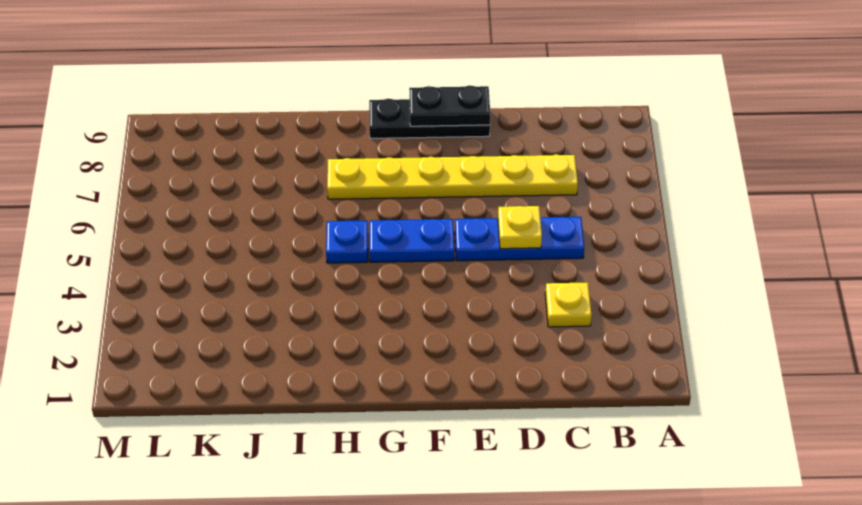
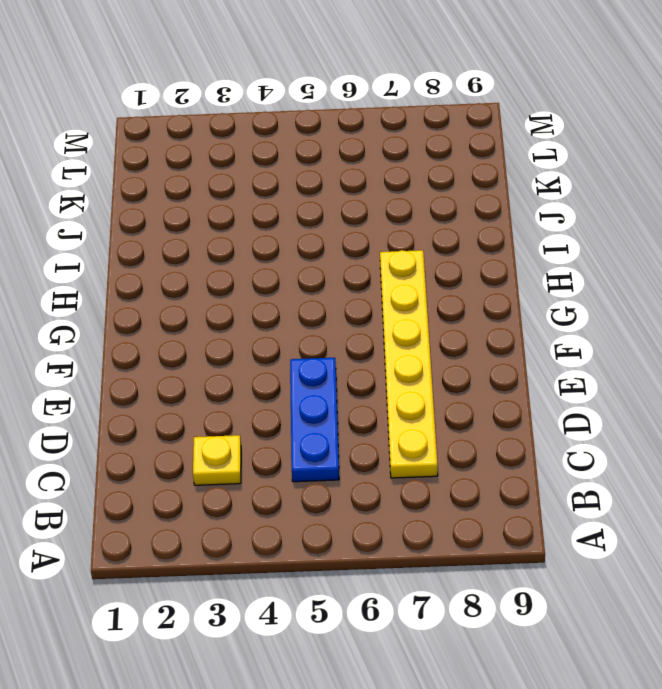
none -> black plate E9:G9 level 1
none -> blue plate F5:G5 level 1

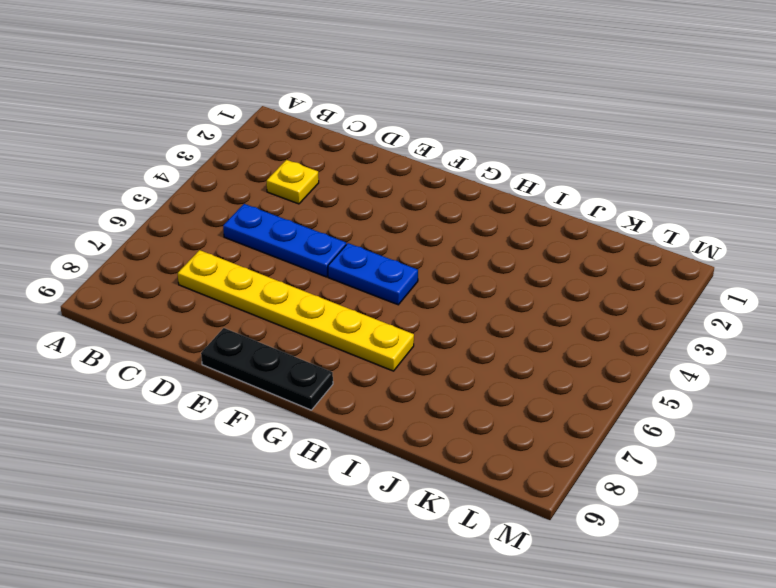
none -> blue plate H5 level 1
none -> yellow plate D5 level 2

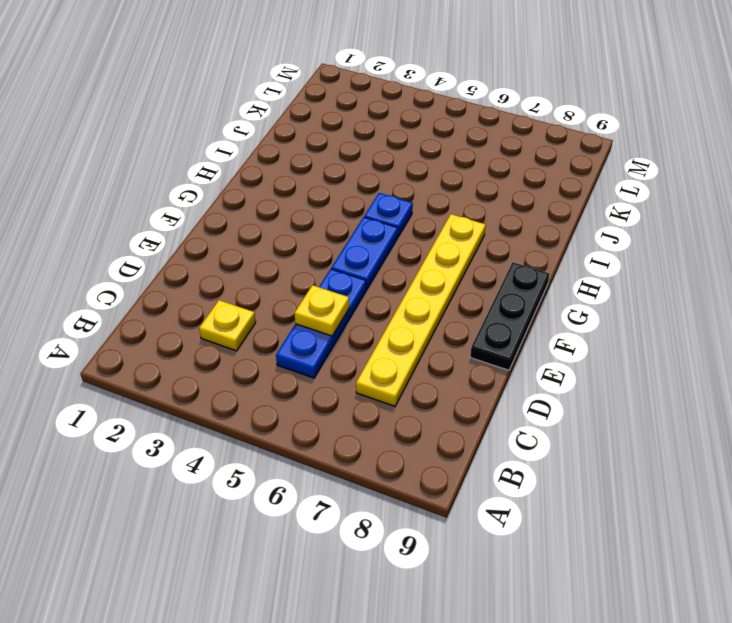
none -> black plate E9:F9 level 2

